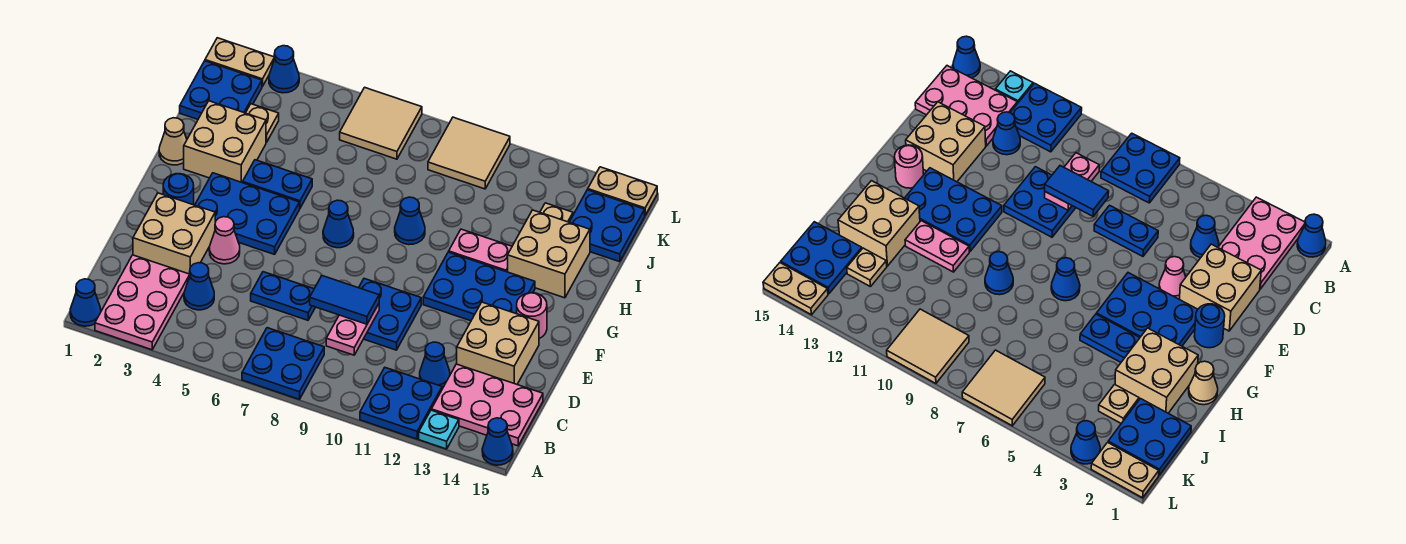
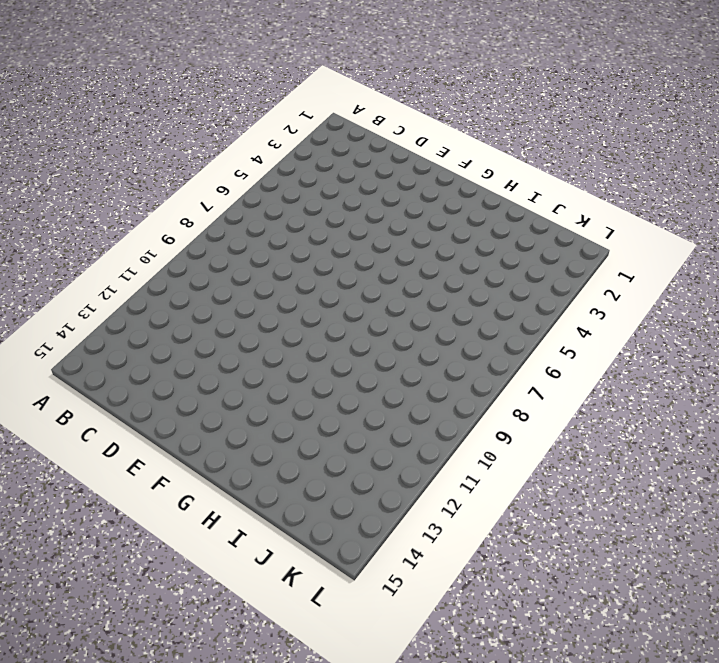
none -> blue cone A1 level 1
none -> pink plate A2:C3 level 1
none -> blue plate A7:B8 level 1
none -> blue plate A11:B12 level 1

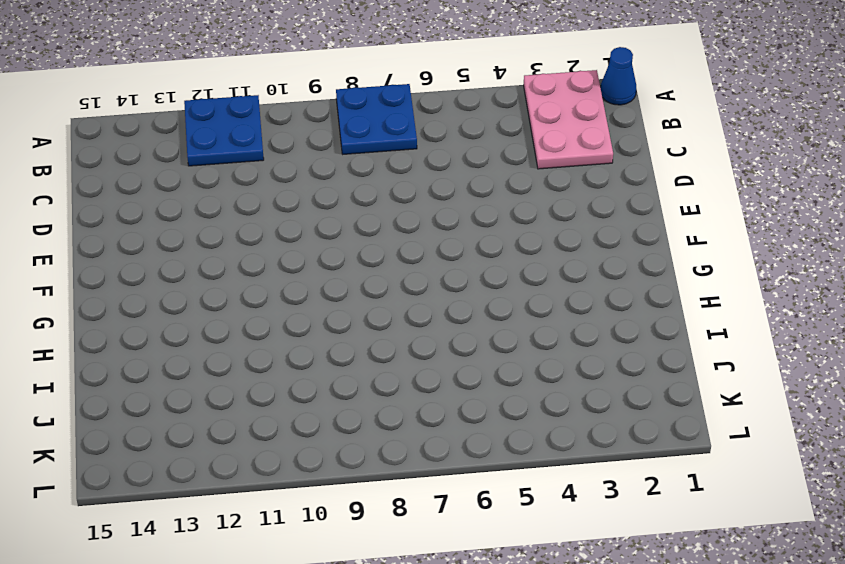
none -> cyan plate A13 level 1
none -> blue cone A15 level 1
none -> pink plate B13:C15 level 1
none -> blue cone C4 level 1

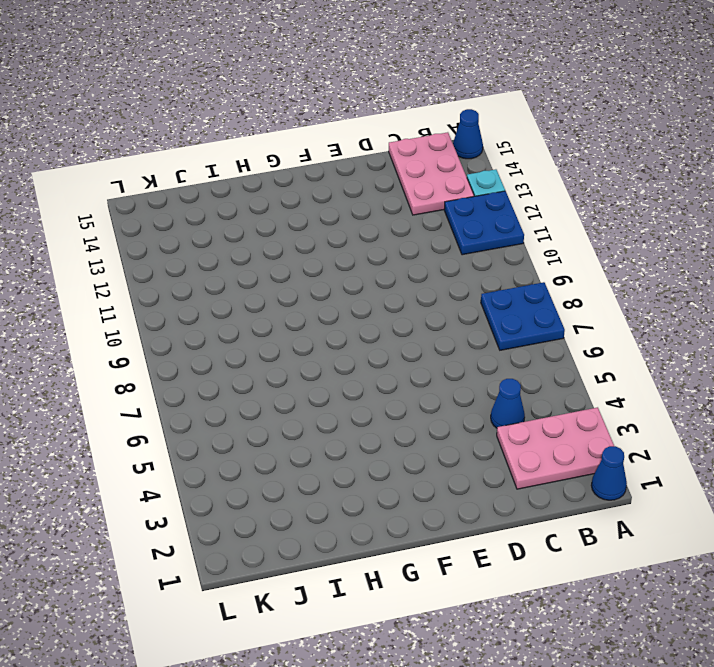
none -> blue cone C12 level 1
none -> tan brick D2:E3 level 1
none -> blue plate D6:D7 level 1
none -> blue plate D9:E10 level 1

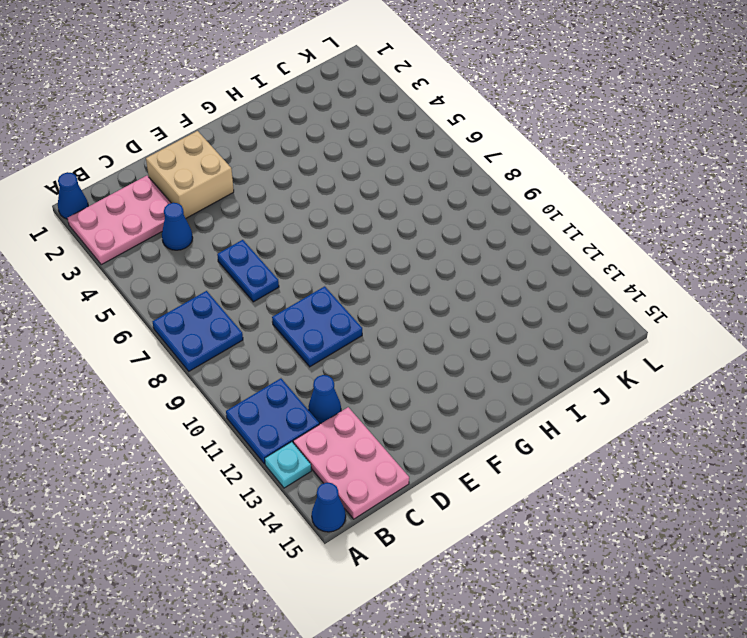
none -> tan brick D13:E14 level 1
none -> pink cone E4 level 1
none -> blue round brick F2 level 1
none -> blue plate F3:G5 level 1

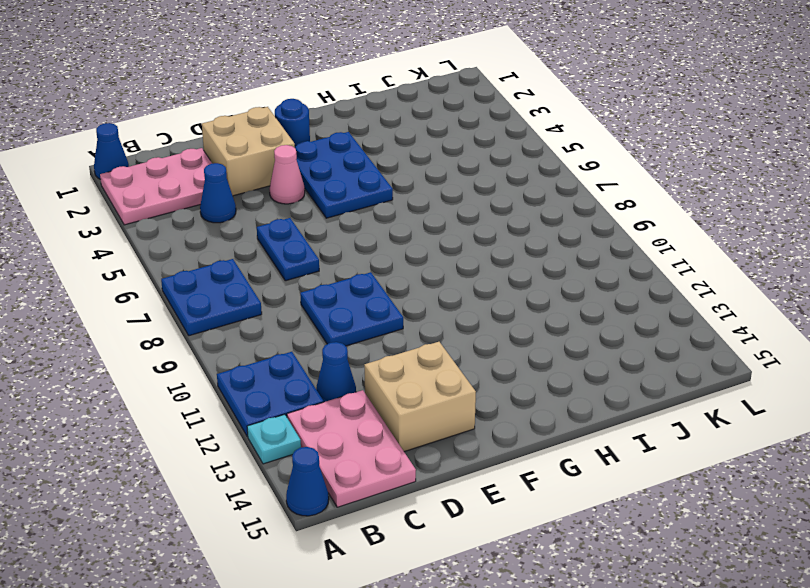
none -> blue plate F11:G13 level 1
none -> pink round brick F14 level 1
none -> blue cone G7 level 1
none -> tan cone H1 level 1

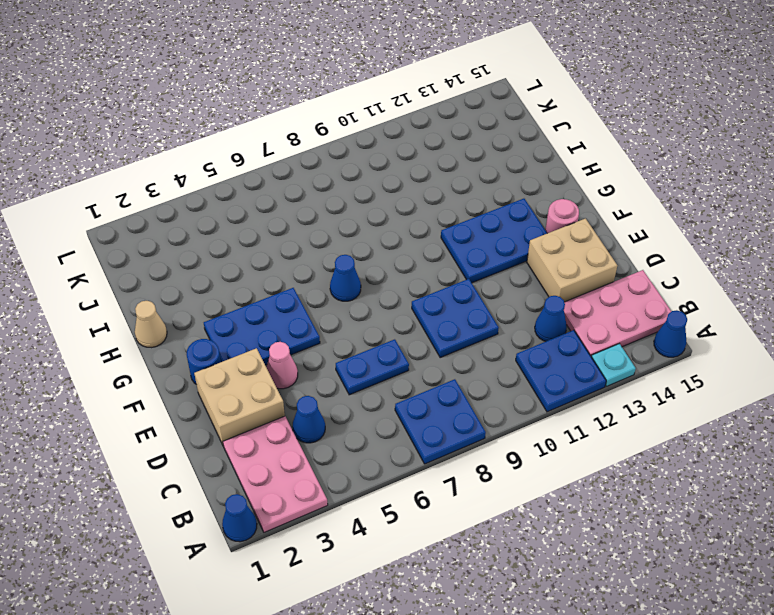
none -> tan brick H2:I3 level 1
none -> blue plate H4:H5 level 1
none -> blue cone H9 level 1
none -> pink plate H11:H12 level 1

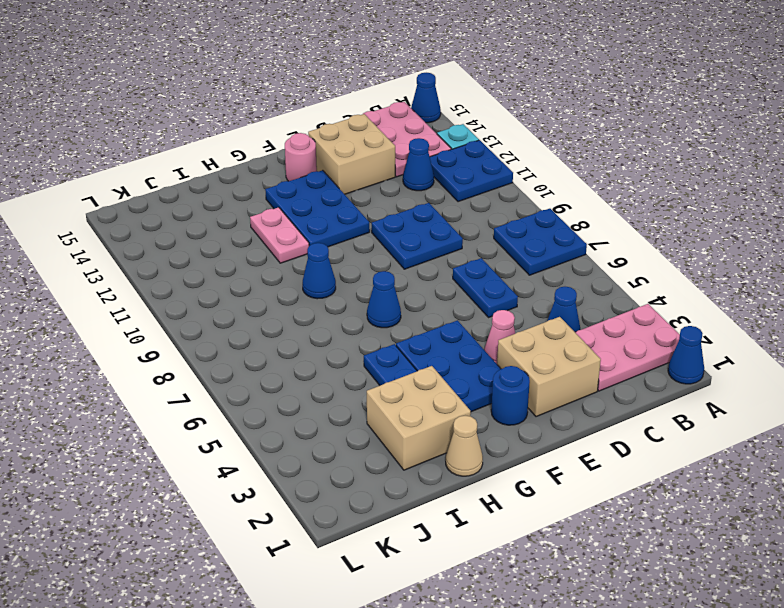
none -> tan brick H13:I14 level 1
none -> blue plate J1:K2 level 1
none -> tan plate J3 level 1
none -> tan plate J13 level 1

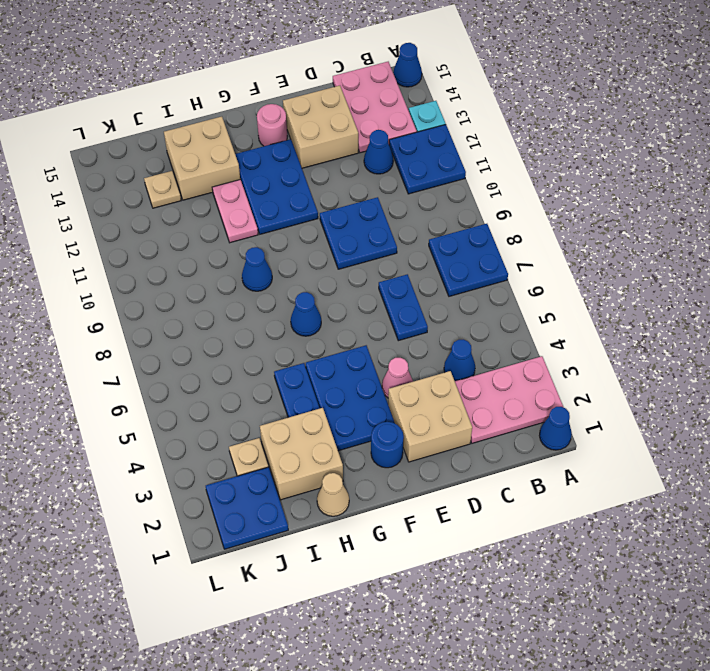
none -> blue plate J14:K15 level 1
none -> tan tile K6:L7 level 1
none -> tan tile K9:L10 level 1
none -> tan plate L1:L2 level 1

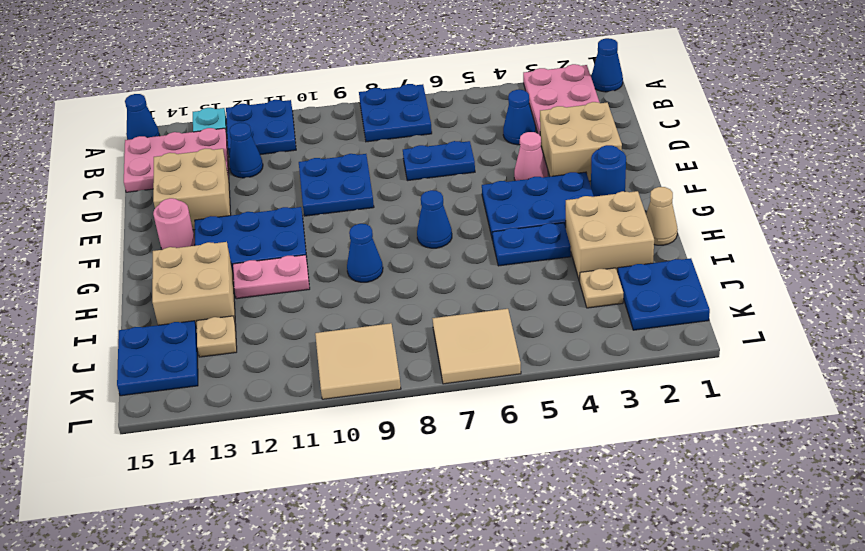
none -> tan plate L1:L2 level 1
none -> blue cone L3 level 1
none -> tan plate L14:L15 level 1
none -> pink plate C9:D9 level 2

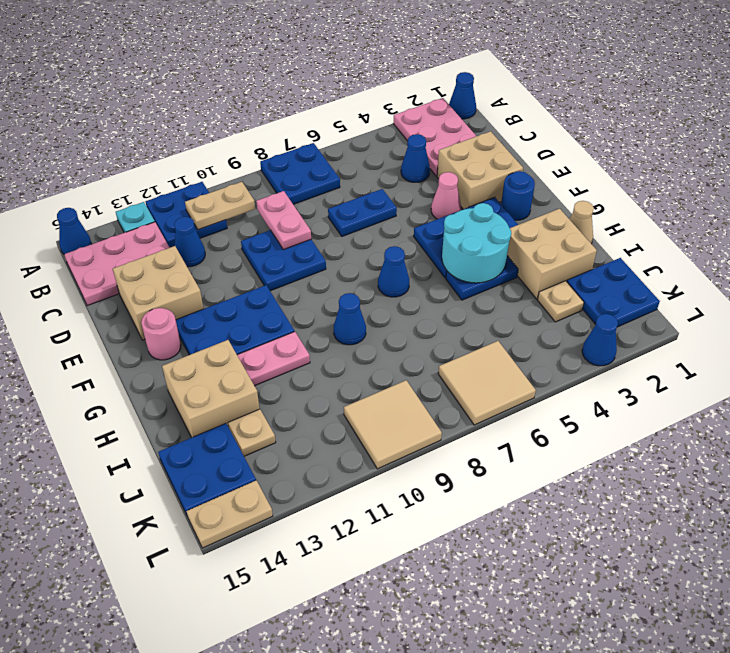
tan plate B10:B11 level 2 -> tan plate L1:L2 level 1
cyan round brick G4:H5 level 2 -> none
none -> blue tile D8:D9 level 3

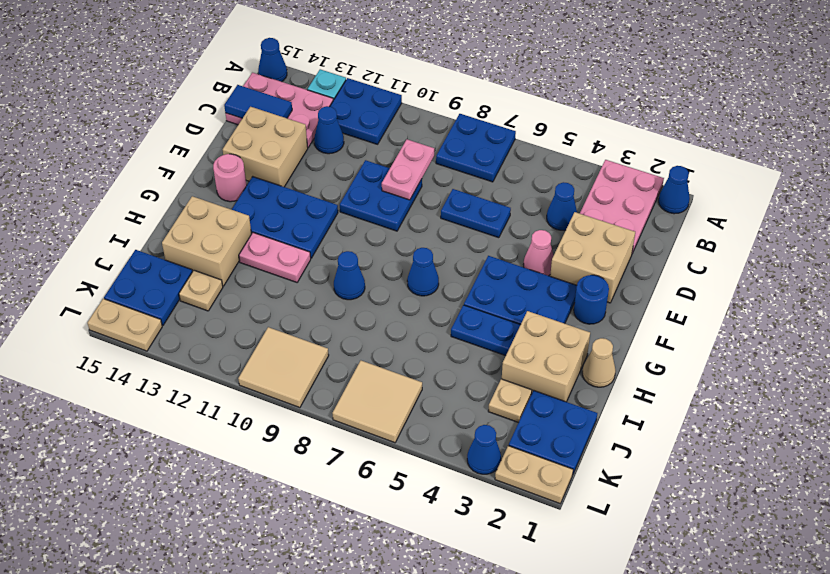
blue tile C14:C15 level 2 -> blue tile D8:D9 level 3

